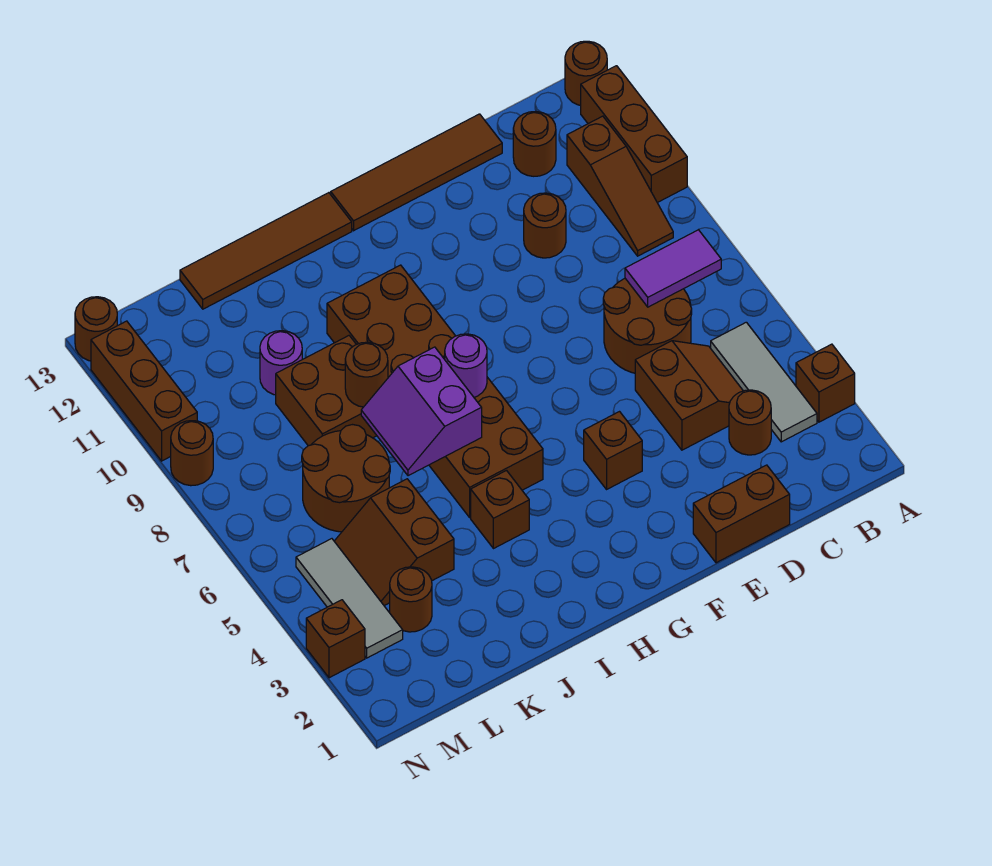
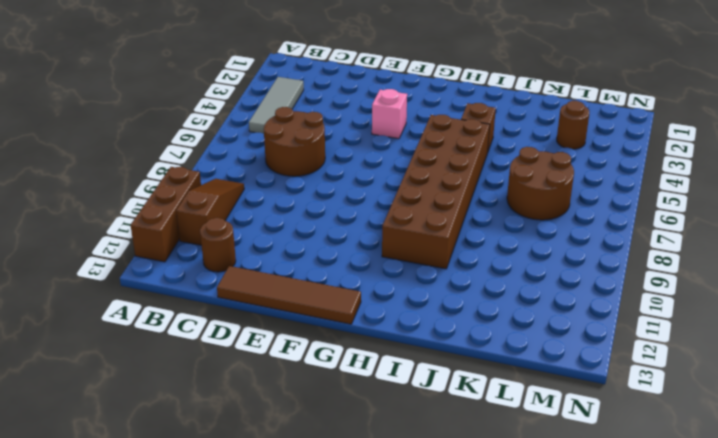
pink brick F4 level 1 -> brown brick F4 level 1
none -> brown brick A3 level 1
none -> brown round brick A13 level 1
none -> brown round brick C3 level 1
none -> brown slope C4:D5 level 1 top D

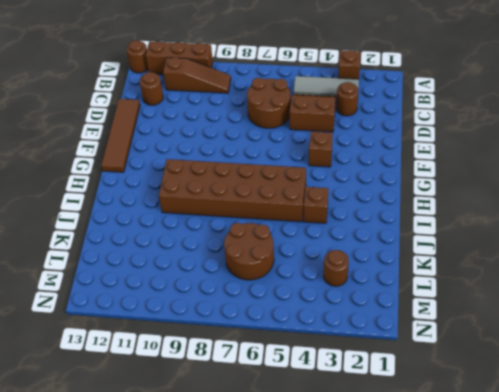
none -> brown brick D1:E1 level 1
none -> brown round brick D10 level 1
none -> brown tile H13:K13 level 1
none -> brown brick J8:K9 level 1

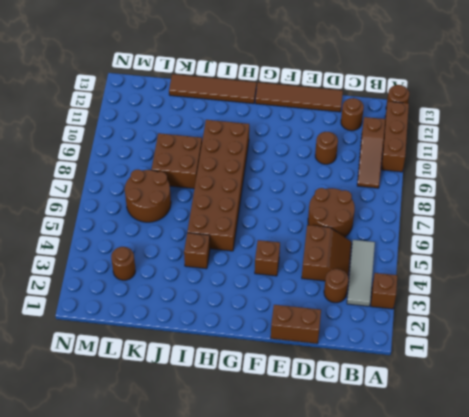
none -> brown slope K4:L5 level 1 top K
none -> purple round brick K10 level 1
none -> grey tile M3:M5 level 1
none -> brown brick N3 level 1

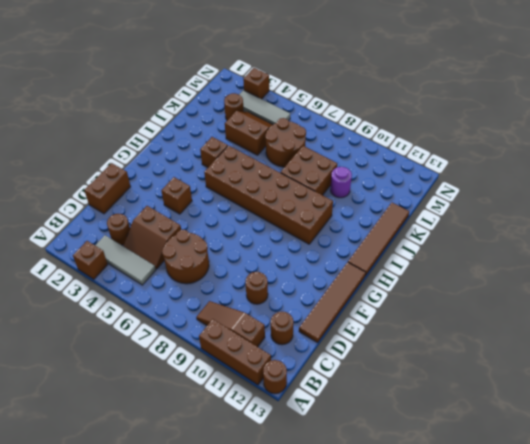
none -> brown round brick N9 level 1
none -> brown brick N10:N12 level 1
none -> brown round brick N13 level 1
none -> purple tile B7:C7 level 2

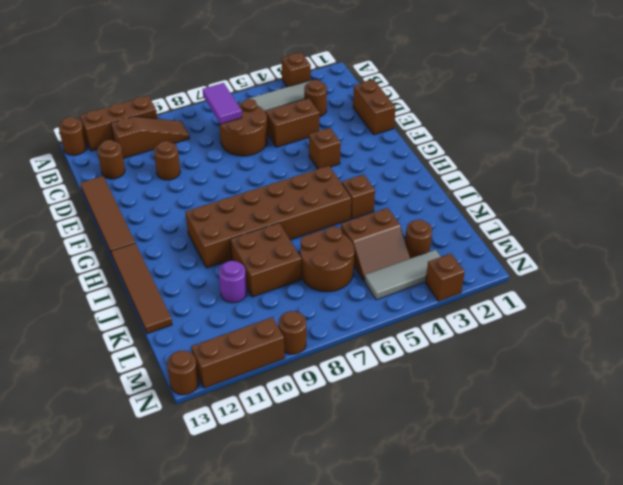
none -> purple round brick H7 level 2
none -> purple slope I6:J7 level 2 top I
none -> brown round brick J8 level 2

